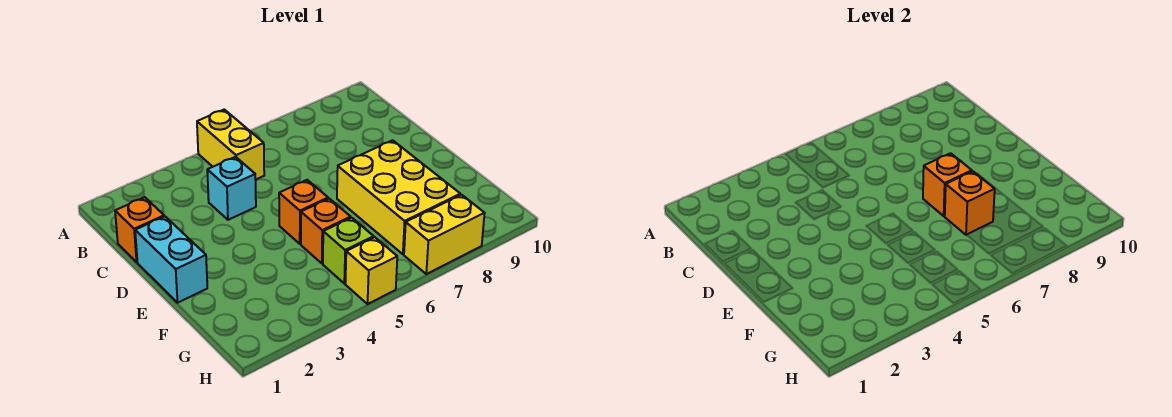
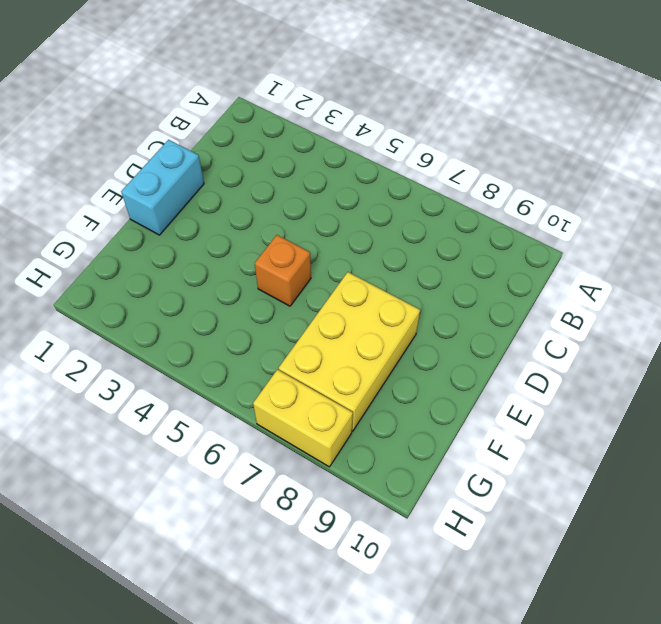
none -> yellow brick A5:B5 level 1
none -> orange brick C1 level 1
none -> cyan brick C4 level 1

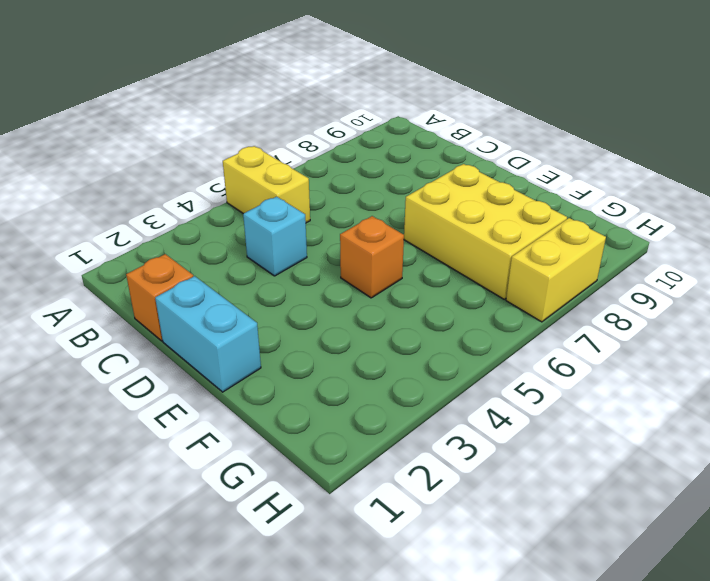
none -> orange brick F5 level 1
none -> lime brick G5 level 1
none -> yellow brick H5 level 1

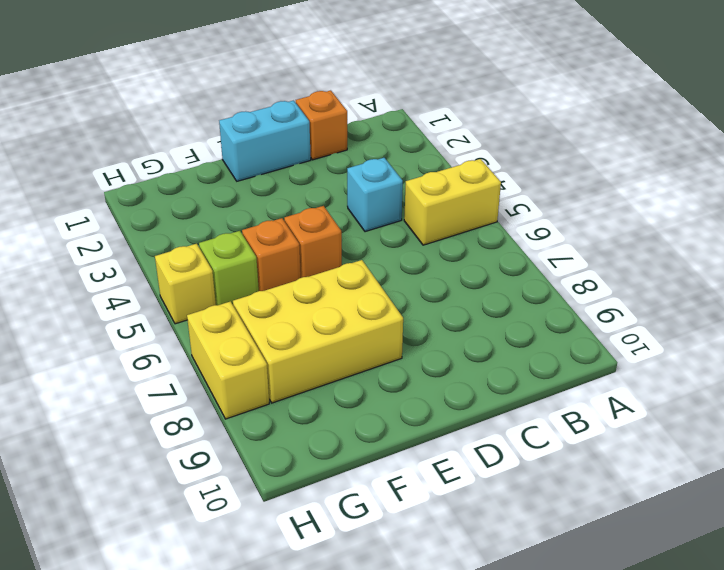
none -> orange brick E7 level 2
none -> orange brick F7 level 2

